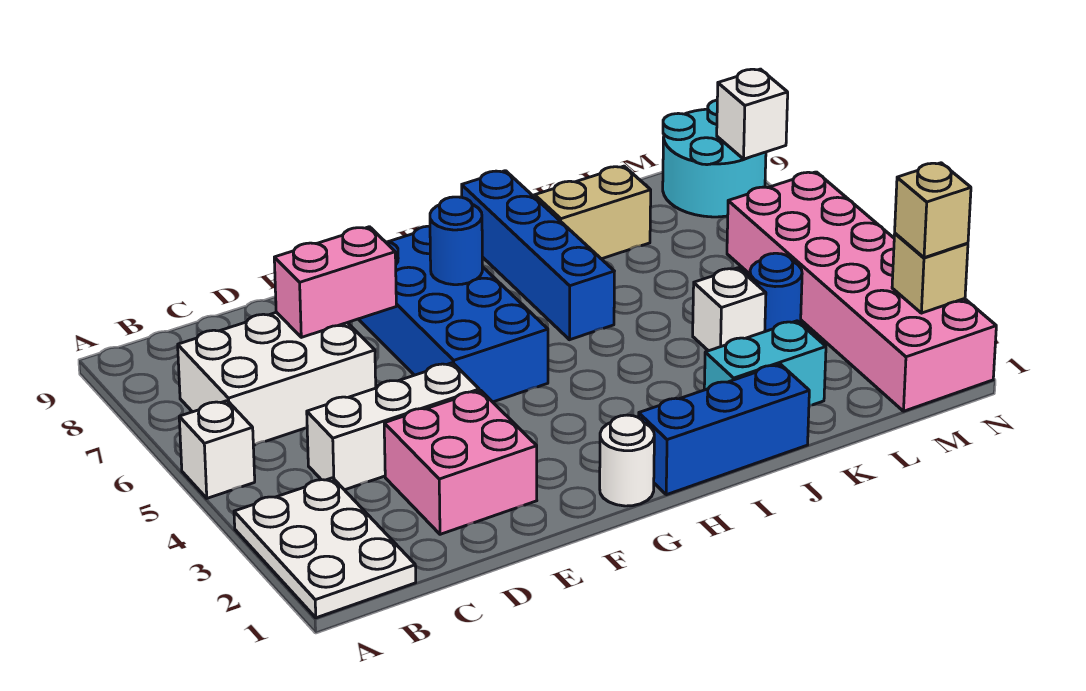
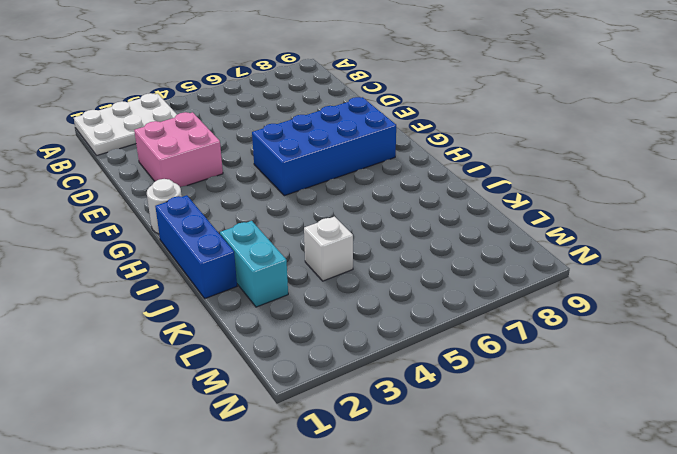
none -> white brick A5 level 1
none -> white brick B6:D7 level 1
none -> white brick C4:E4 level 1

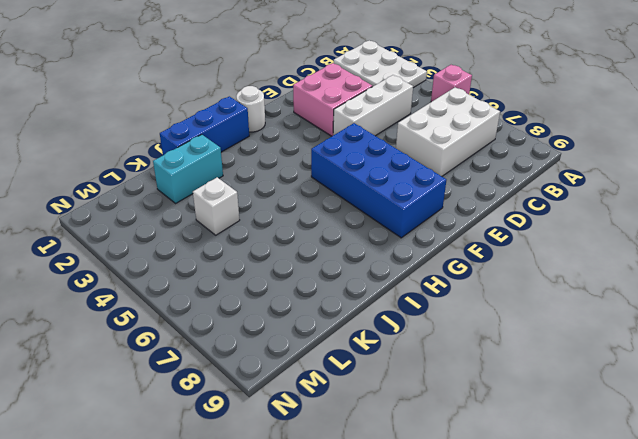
pink brick A5 level 1 -> white brick A5 level 1
none -> blue brick I6:I9 level 1
none -> tan brick J8:K8 level 1
none -> blue round brick L4 level 1

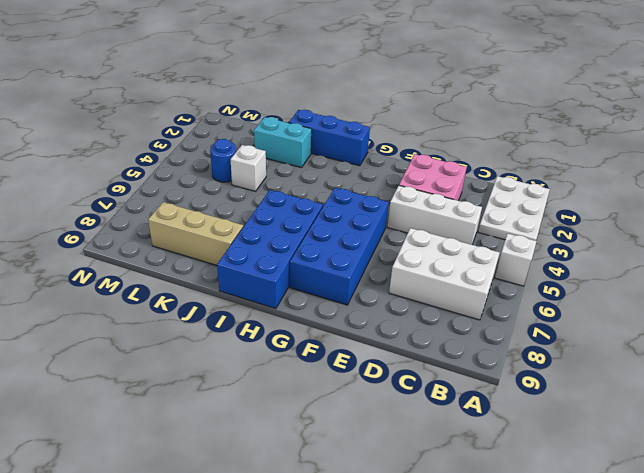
blue brick H6:I9 level 1 -> blue brick I6:I9 level 1
tan brick J8:L8 level 1 -> tan brick J8:K8 level 1
none -> white round brick G1 level 1
none -> pink brick M1:N6 level 1
none -> cyan round brick M8:N9 level 1

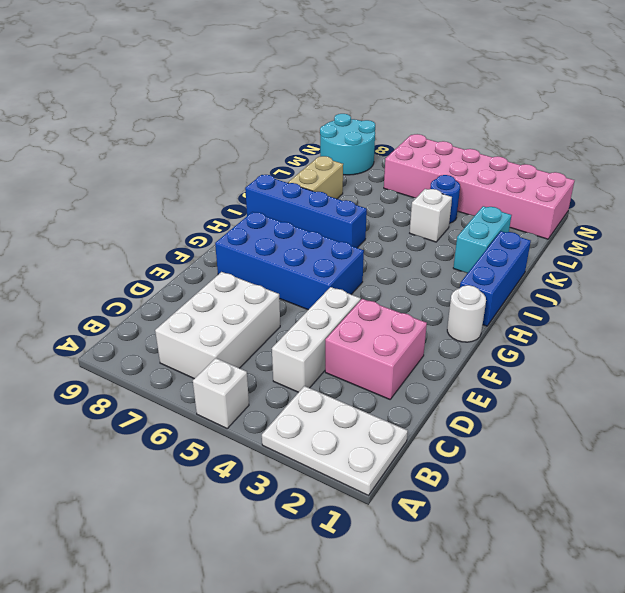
none -> pink brick D7:E7 level 2
none -> blue round brick G7 level 2
none -> tan brick N2 level 2

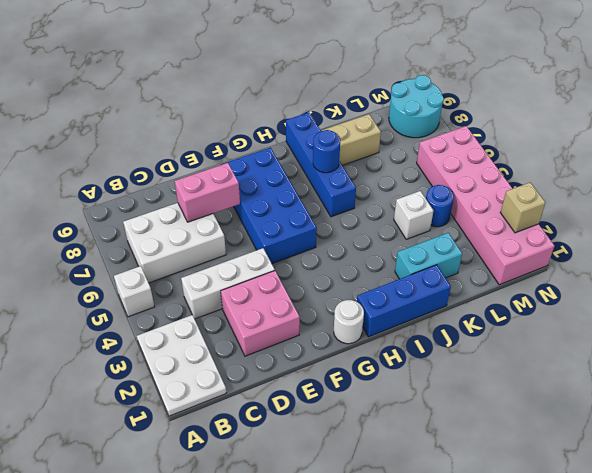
blue round brick I7 level 2 -> blue round brick G7 level 2
none -> white brick N8 level 2
none -> tan brick N2 level 3

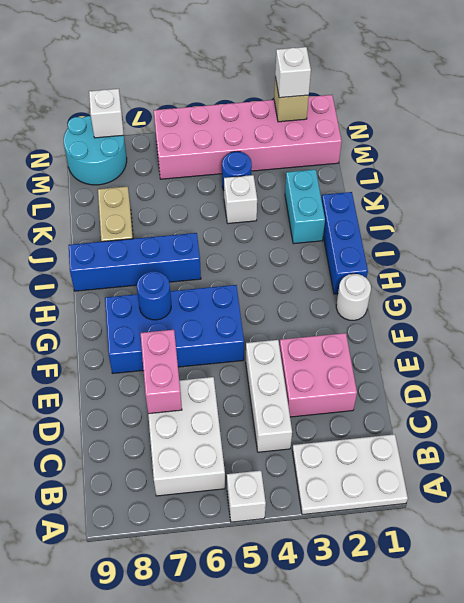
white brick N2 level 3 -> tan brick N2 level 3

